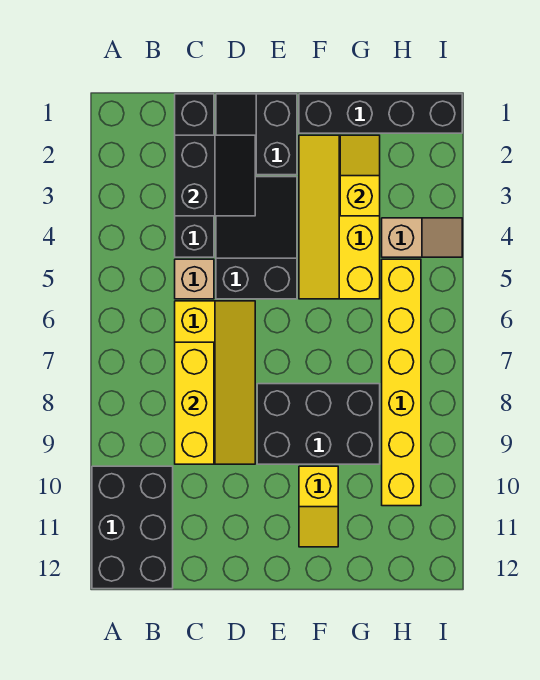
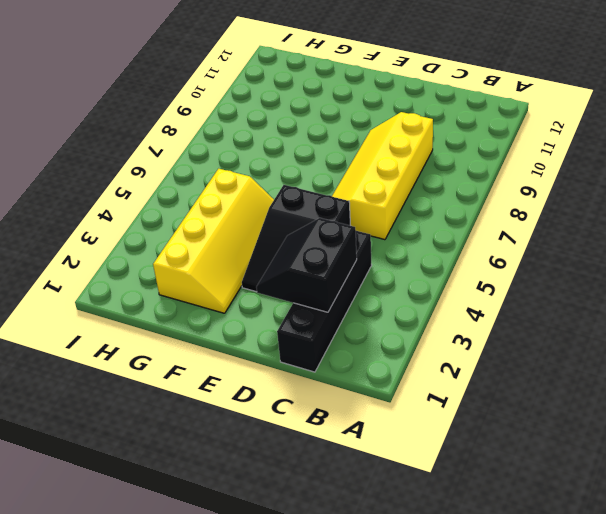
none -> black brick A10:B12 level 1
none -> tan brick C5 level 1
none -> black slope D1:E2 level 1 top E

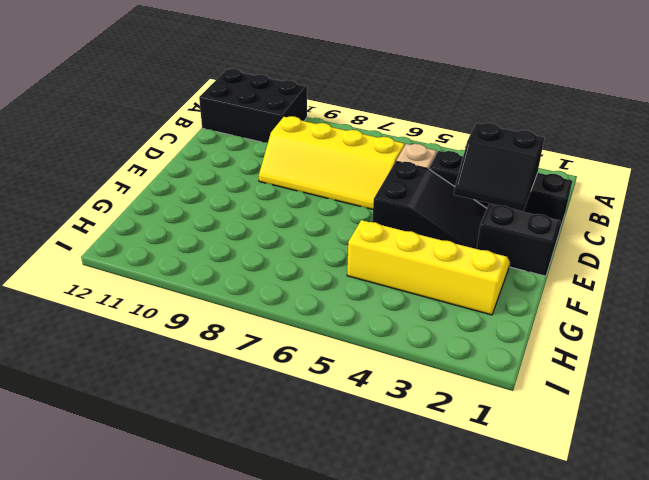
none -> black brick E8:G9 level 1
none -> black brick F1:I1 level 1
none -> yellow slope F10:F11 level 1 top 10

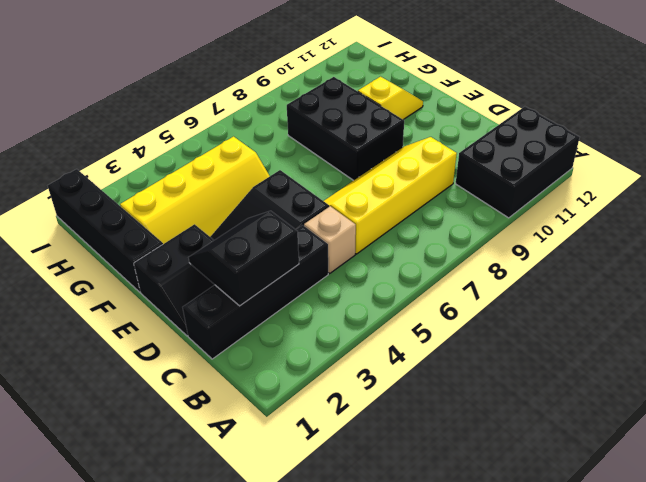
none -> tan slope H4:I4 level 1 top H
none -> yellow brick H5:H10 level 1
none -> yellow brick C7:C9 level 2

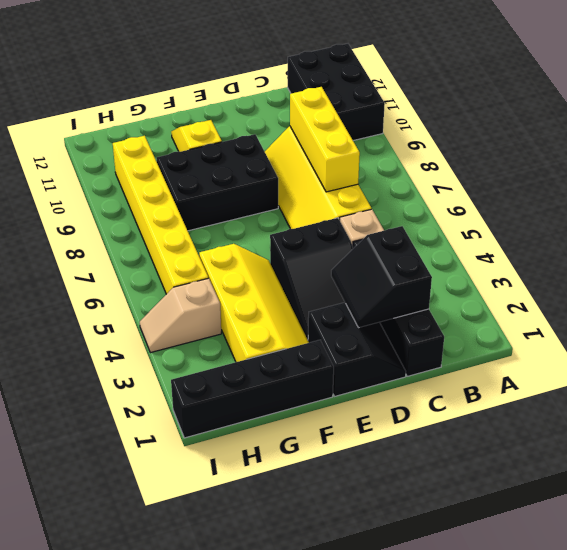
none -> yellow slope G2:G3 level 2 top 3

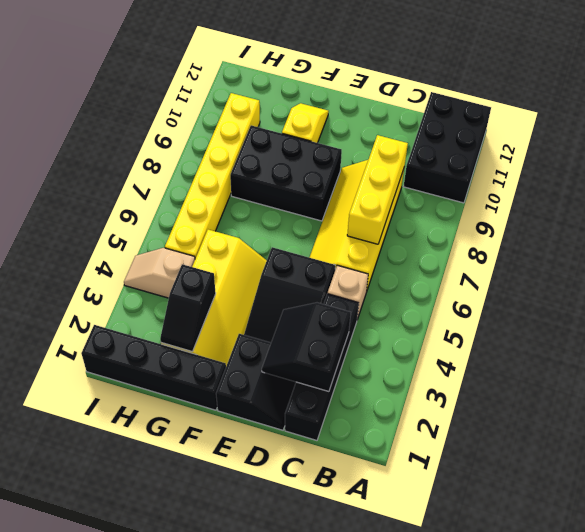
black slope G2:G3 level 2 top 3 -> yellow slope G2:G3 level 2 top 3

